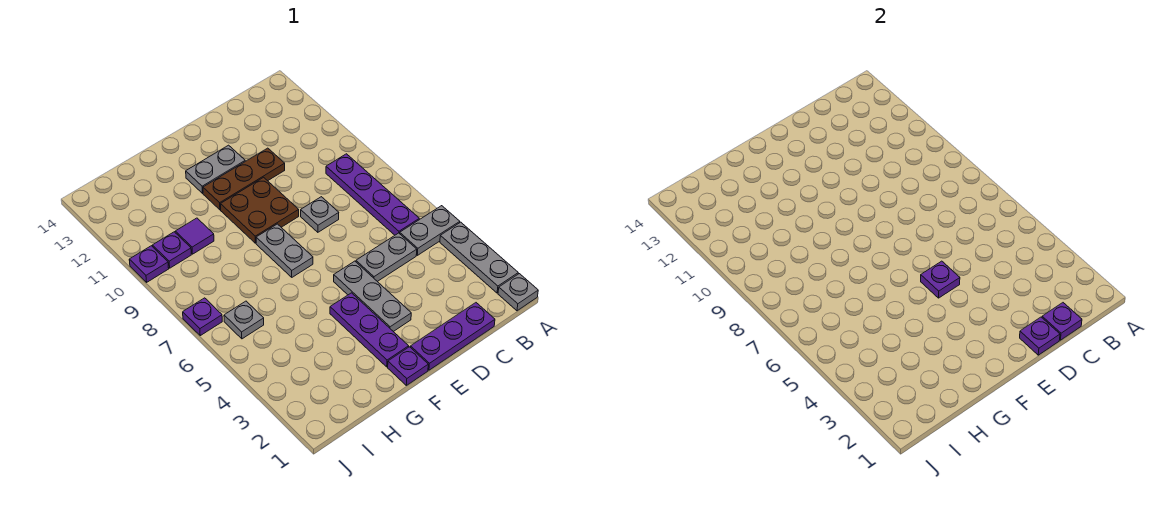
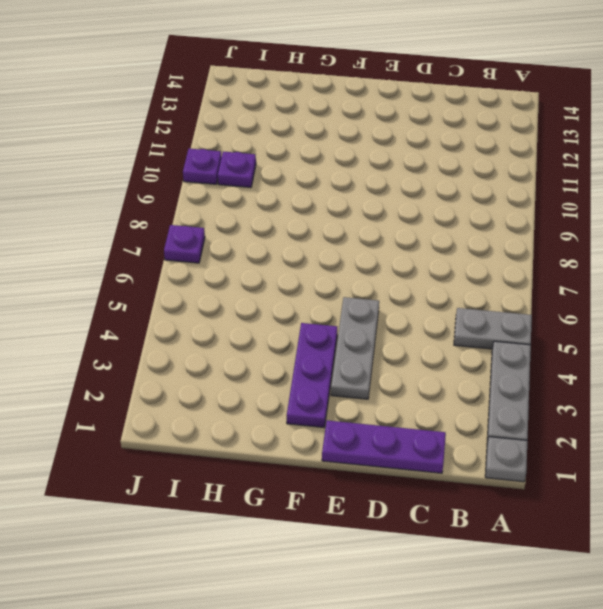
none -> purple plate B6:B9 level 1
none -> grey plate C5:D5 level 1
none -> grey plate D8 level 1

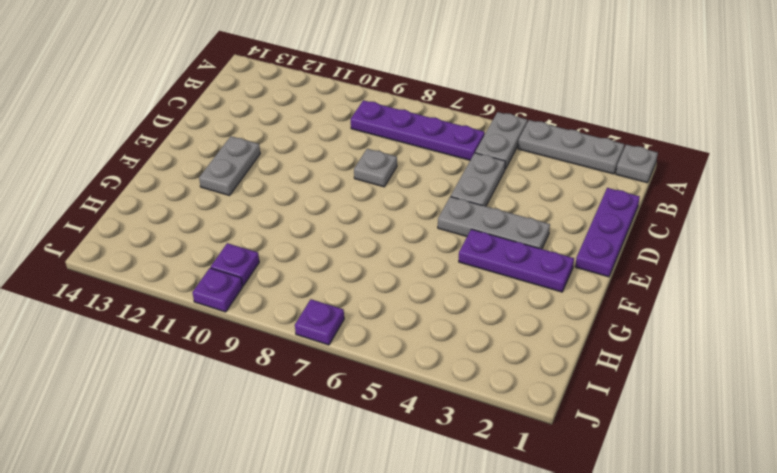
none -> brown plate D11:F11 level 1
none -> brown plate E9:F10 level 1
none -> purple plate F1 level 1

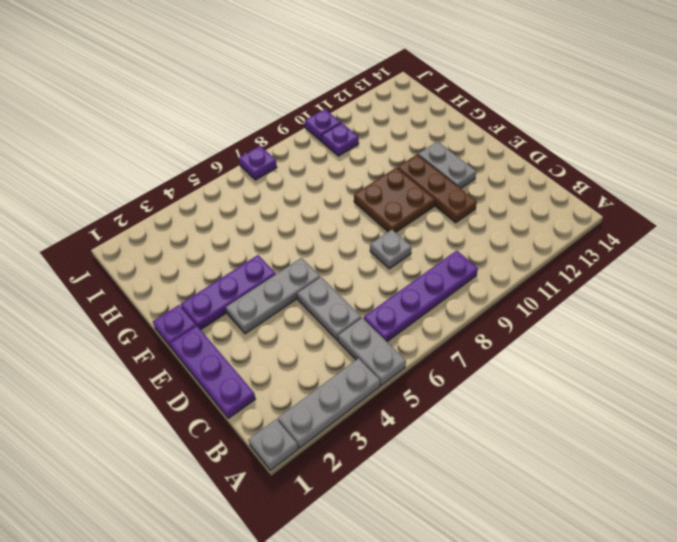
none -> grey plate F7:F8 level 1
none -> purple tile H10 level 1
none -> grey plate I6 level 1

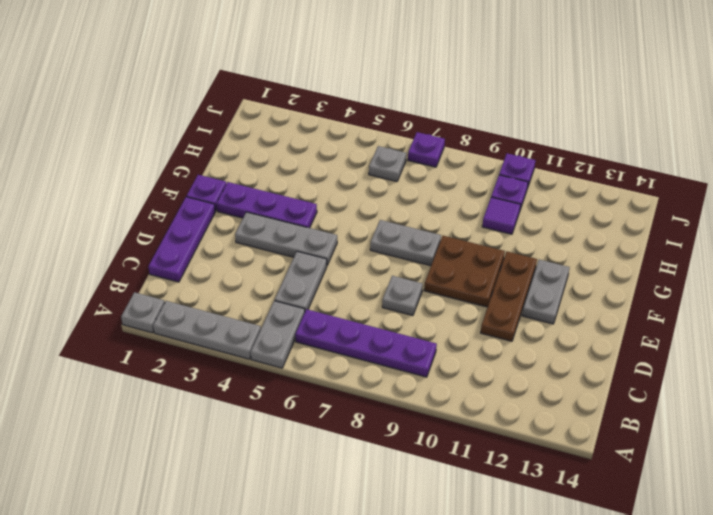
none -> purple plate C1 level 2
none -> purple plate D1 level 2
none -> purple plate E5 level 2

